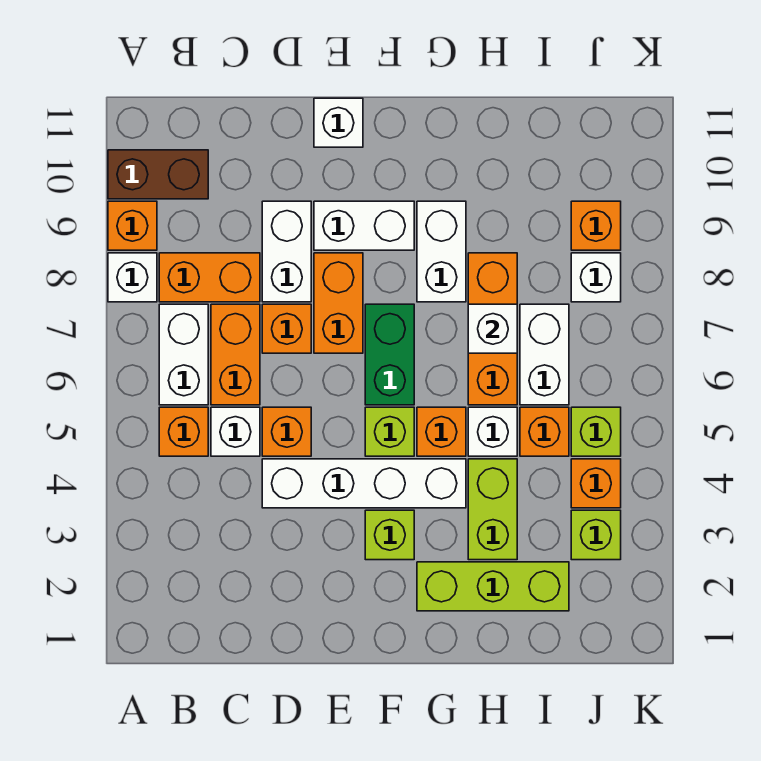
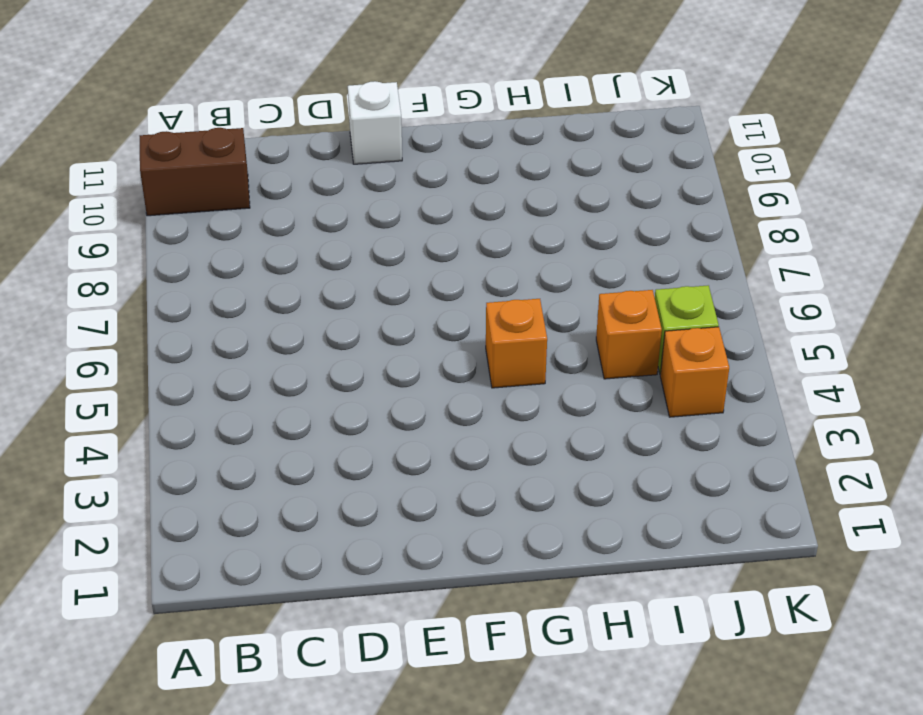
none -> white brick A8 level 1
none -> orange brick A9 level 1
none -> orange brick B5 level 1
none -> white brick B6:B7 level 1

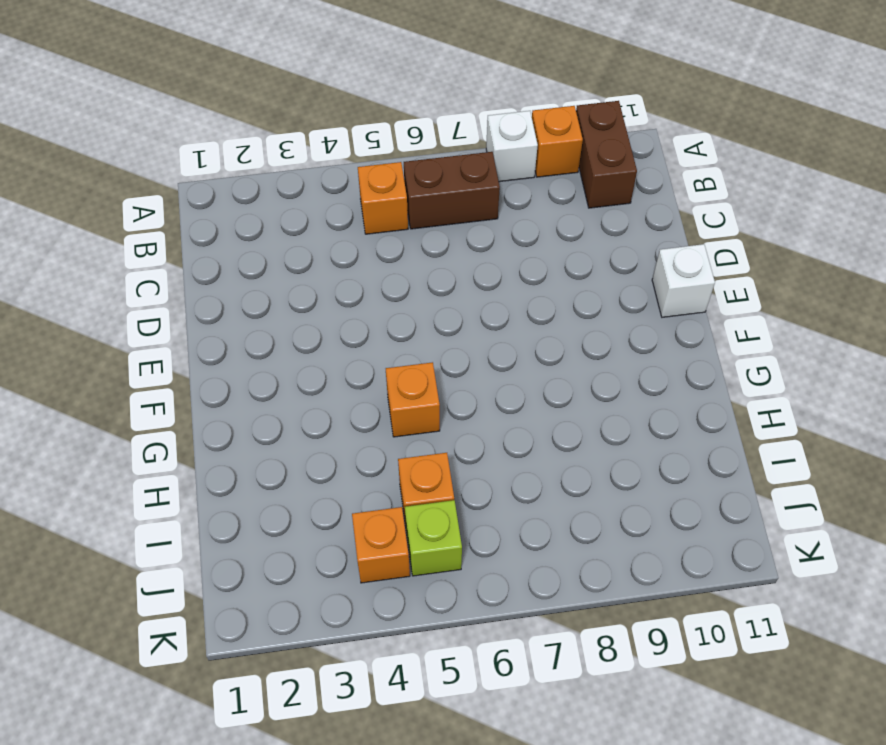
brown brick B6:B7 level 1 -> white brick B6:B7 level 1
none -> orange brick B8:C8 level 1
none -> white brick C5 level 1
none -> orange brick C6:C7 level 1
none -> white brick D4:G4 level 1

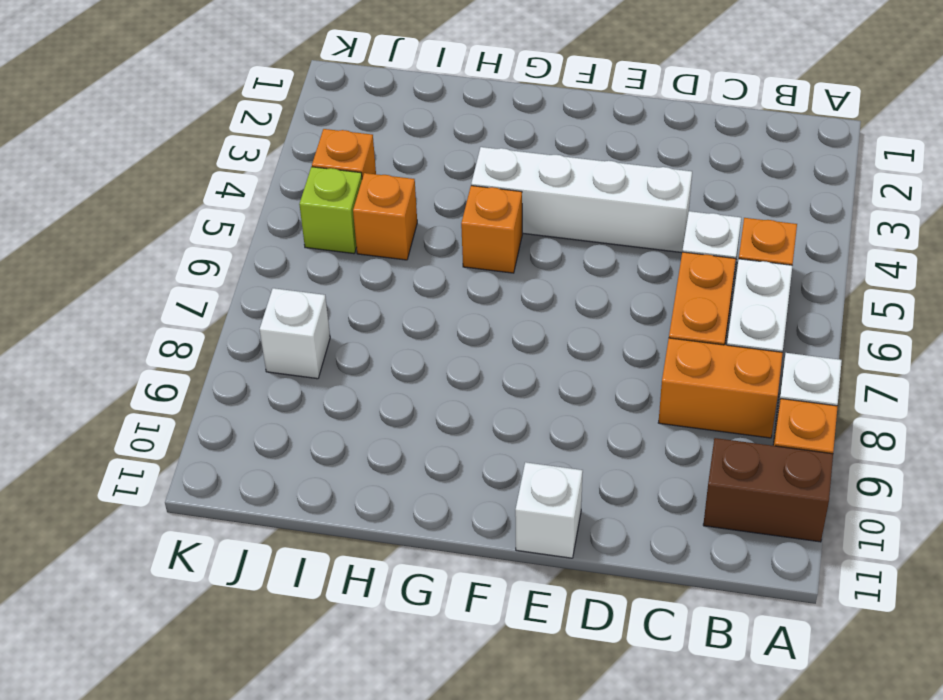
none -> orange brick D5 level 1
none -> orange brick D7 level 1
none -> white brick D8:D9 level 1
none -> orange brick E7:E8 level 1

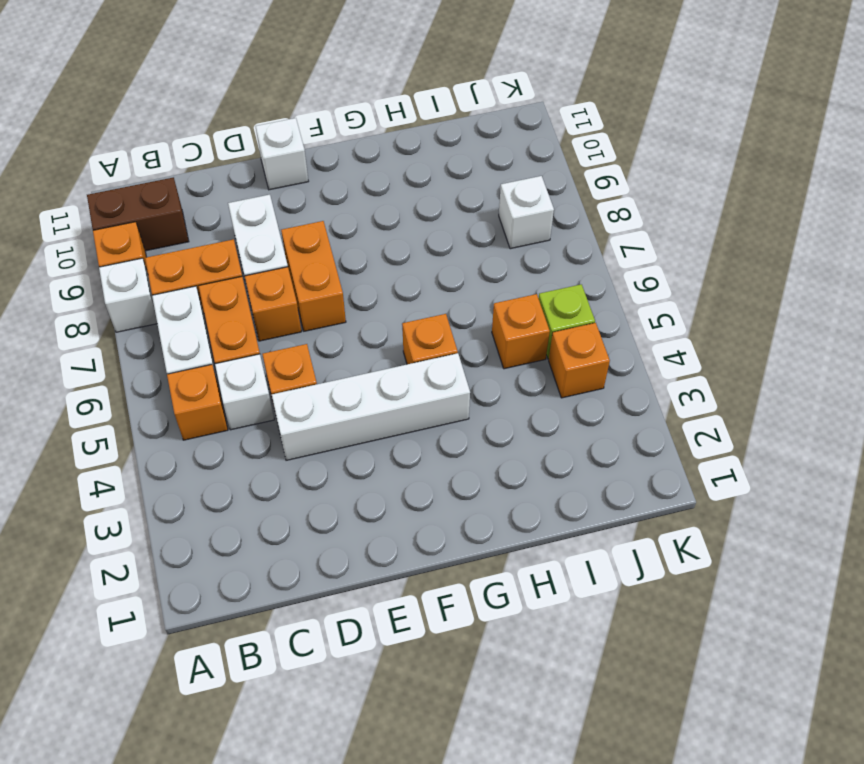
none -> white brick E9:F9 level 1
none -> lime brick F3 level 1
none -> lime brick F5 level 1
none -> green brick F6:F7 level 1

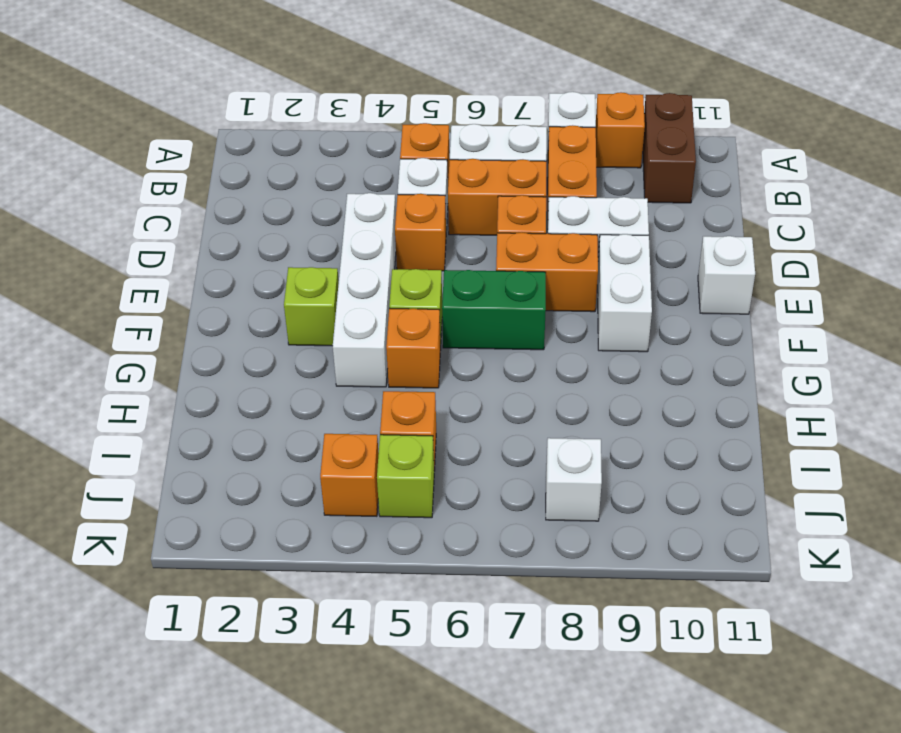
none -> lime brick G2:I2 level 1
none -> white brick G8:G9 level 1
none -> lime brick H3:H4 level 1
none -> white brick H5 level 1

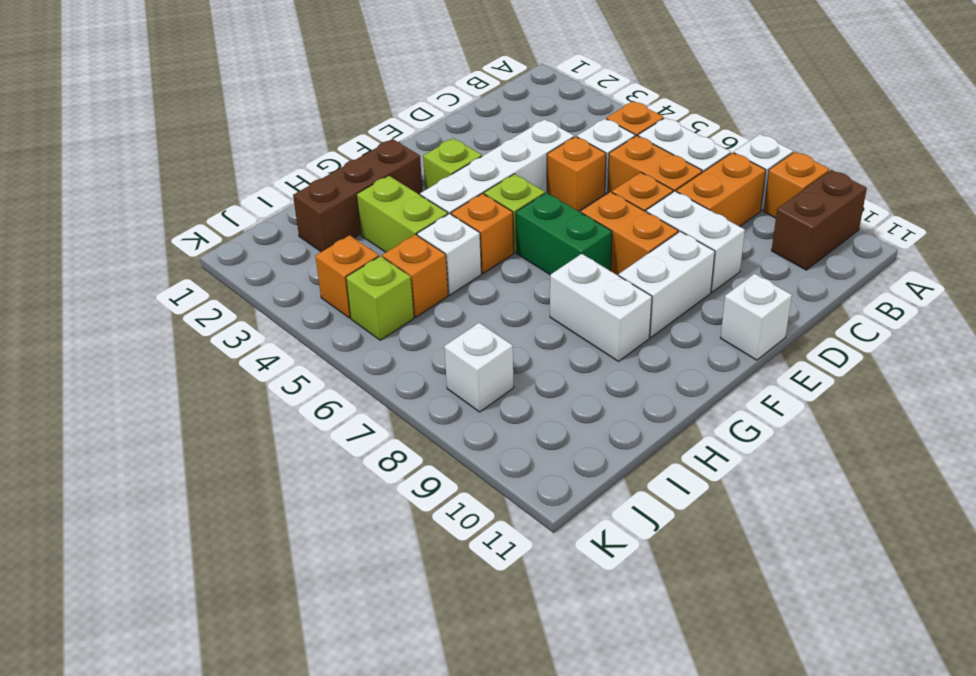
brown brick G2:I2 level 1 -> lime brick G2:I2 level 1
none -> orange brick H6:H8 level 1
none -> white brick I6:I7 level 1
none -> lime brick J3 level 1
none -> orange brick J9 level 1

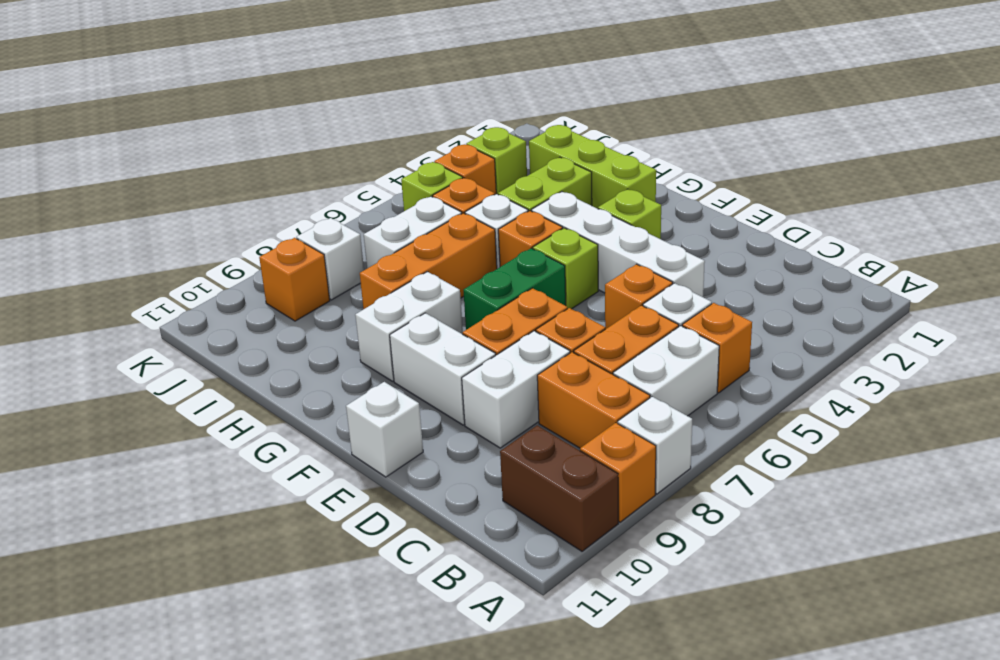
none -> white brick H7 level 2

